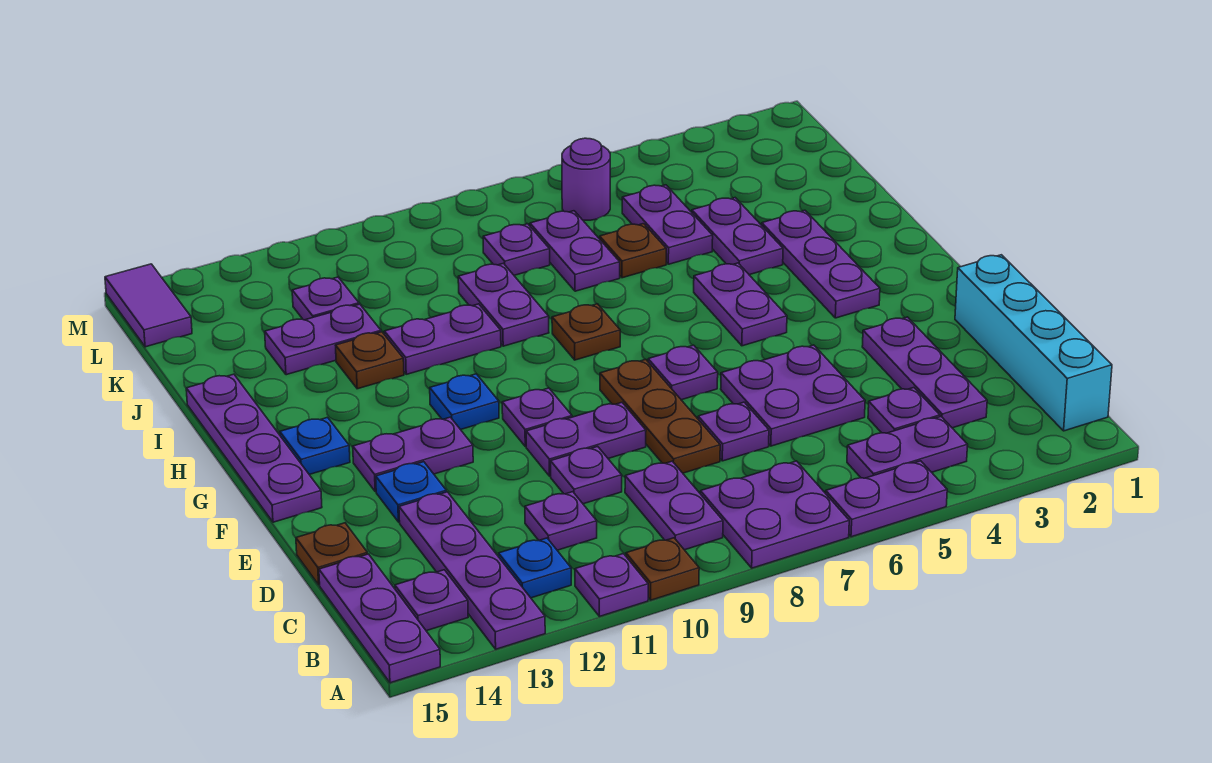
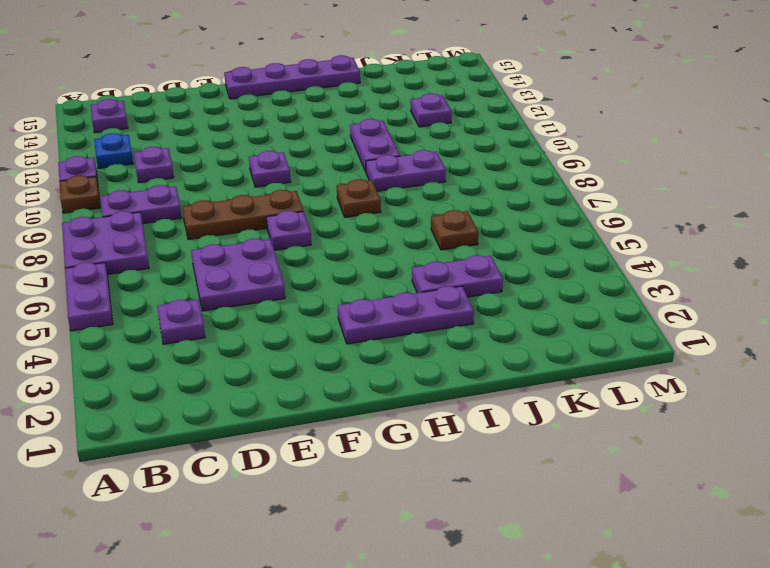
none -> purple plate A13:D13 level 1
none -> purple plate A15:C15 level 1
none -> cyan brick B1:E1 level 1
none -> purple plate B4:B5 level 1

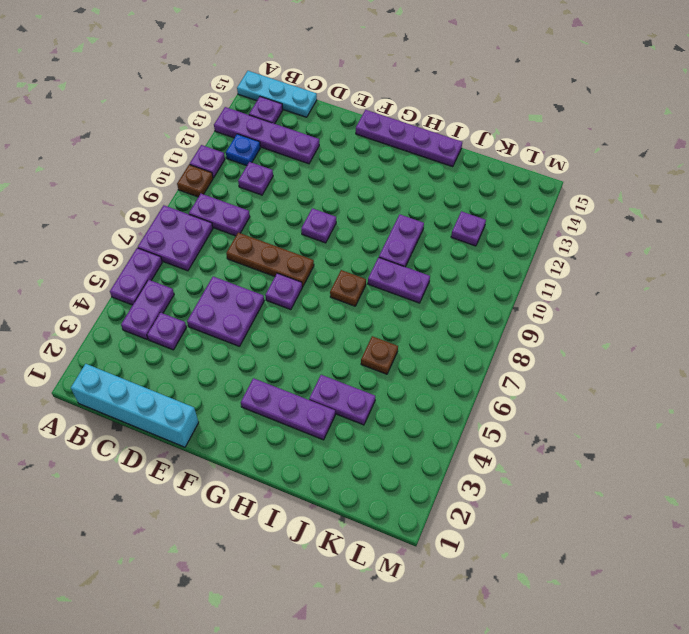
cyan plate A15:C15 level 1 -> purple plate A15:C15 level 1
none -> purple plate C3:E3 level 1
none -> purple plate D7 level 1
none -> purple plate D10 level 1
none -> brown plate D15 level 1

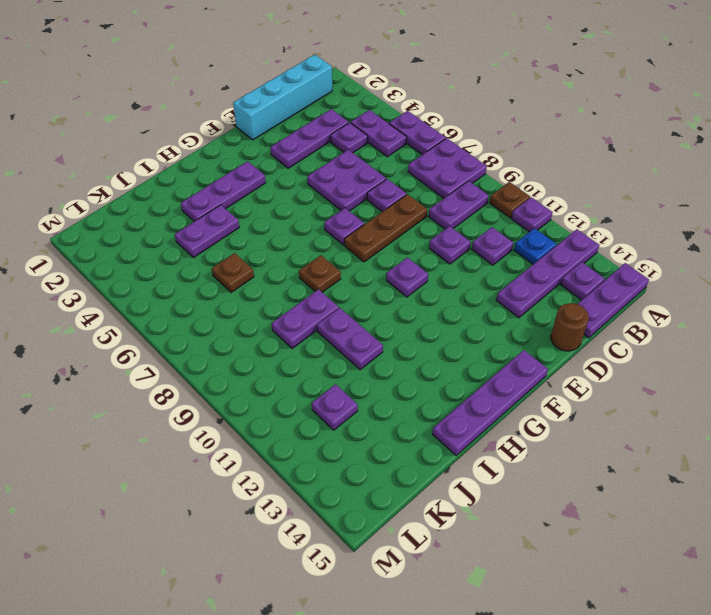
brown round brick D15 level 1 -> brown plate D15 level 1
none -> purple plate E9:E10 level 1
none -> blue plate E13 level 1
none -> purple plate F12:F13 level 1
none -> purple plate G5:H5 level 1

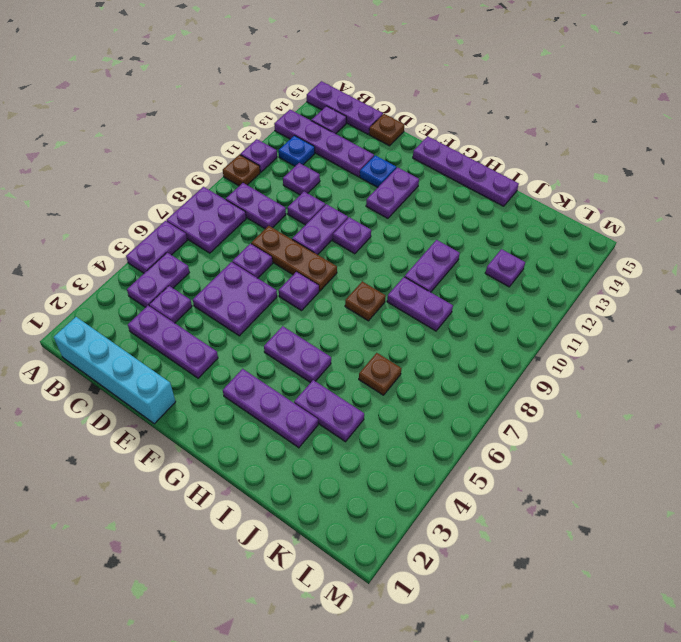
none -> blue plate G11 level 1
none -> blue plate G14 level 1
none -> brown plate I12 level 1
none -> purple plate J5:K5 level 1

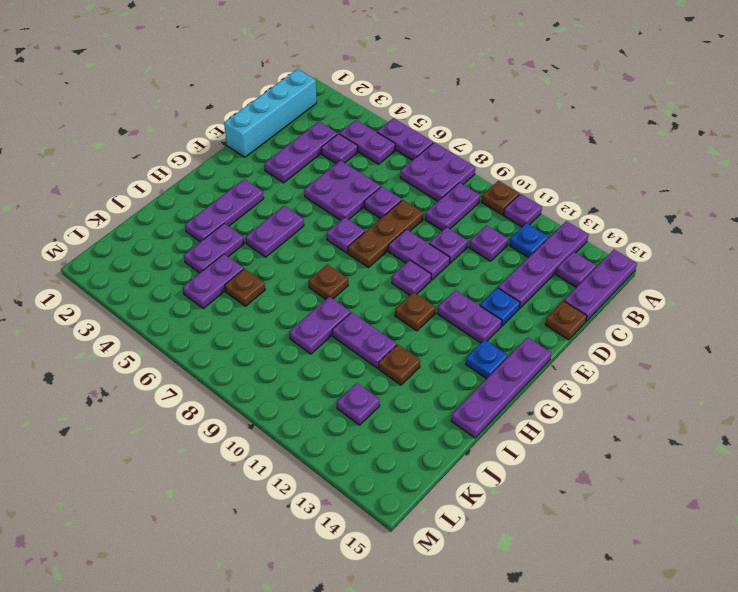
brown plate G11 level 1 -> blue plate G11 level 1
none -> purple plate J7:K7 level 1
none -> purple plate J12:J13 level 1
none -> purple plate K8 level 1
none -> purple round brick L6 level 1

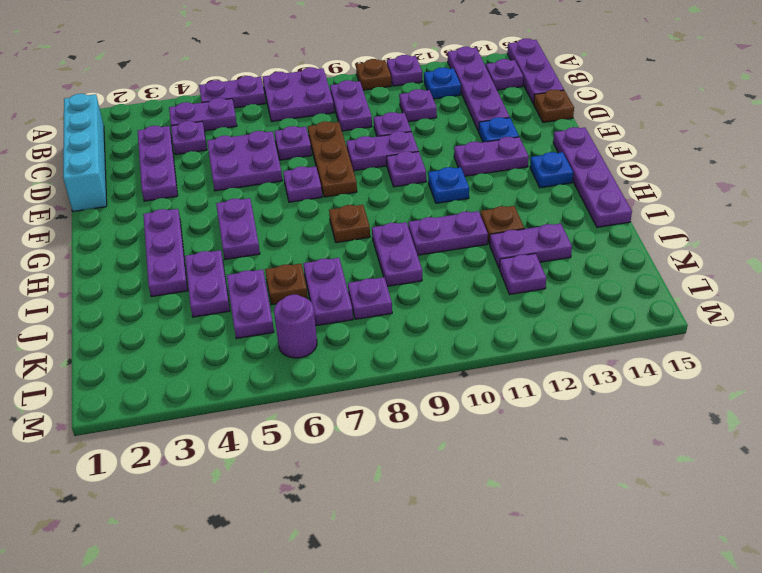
none -> purple tile L15:M15 level 1

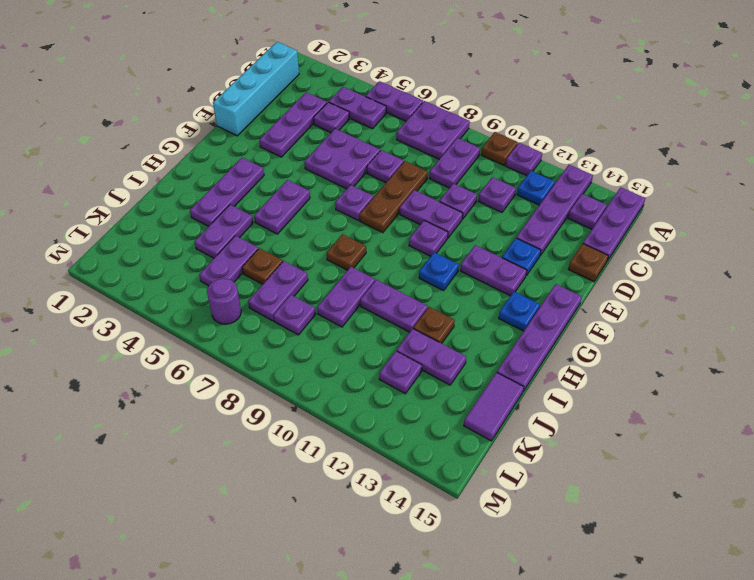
purple tile J15:K15 level 1 -> purple tile L15:M15 level 1

